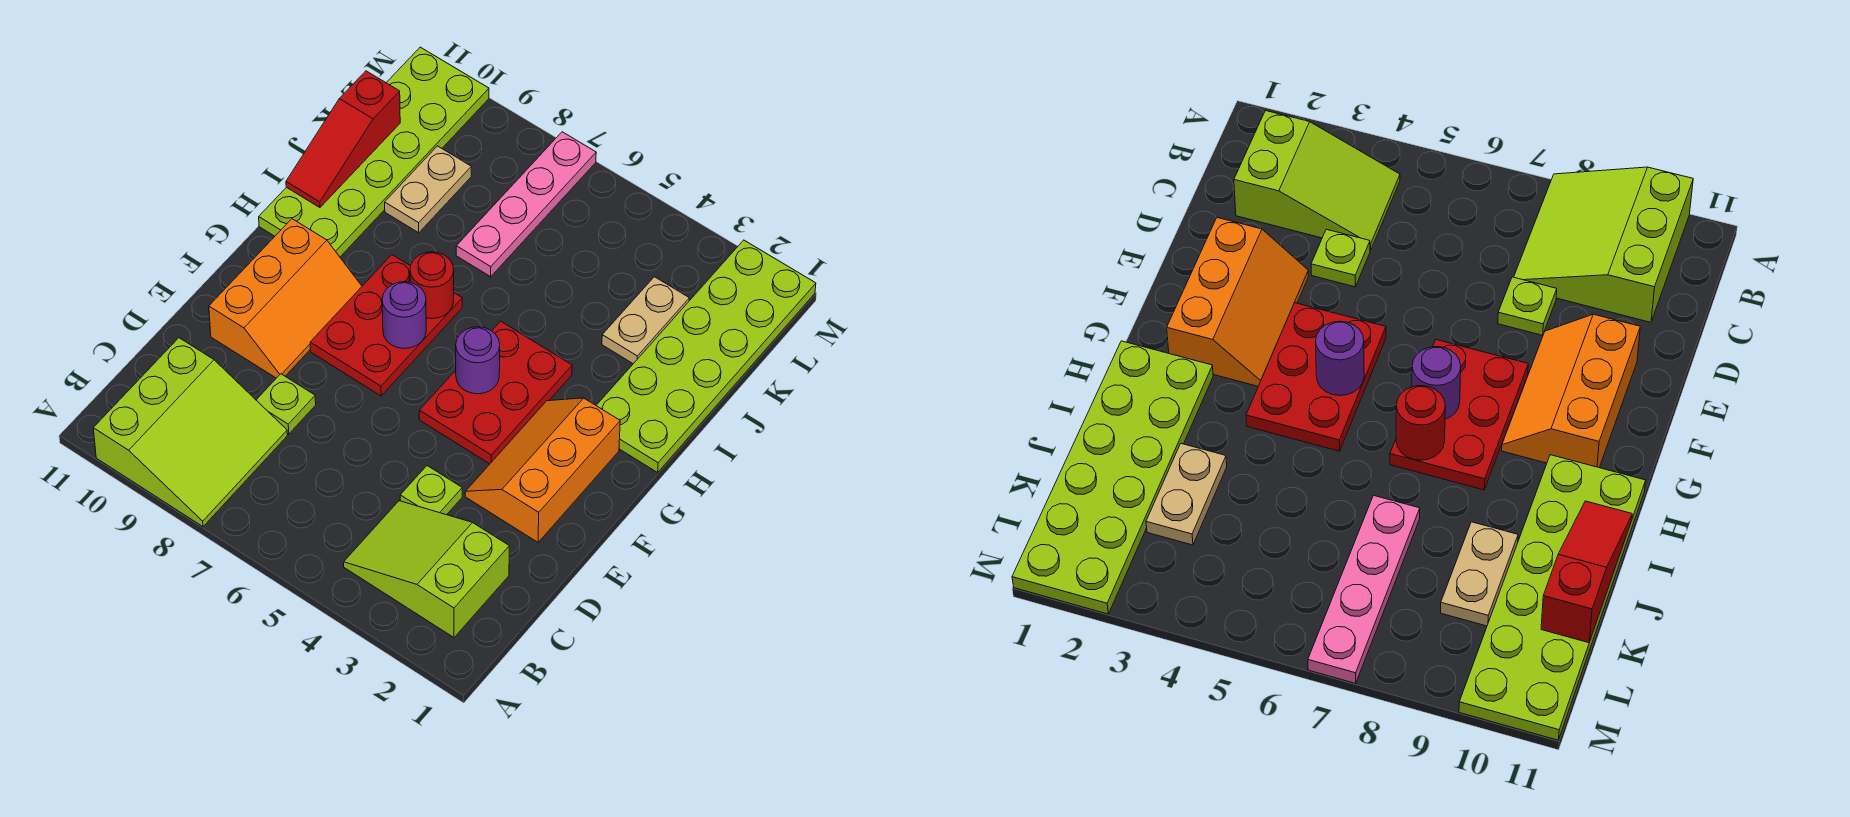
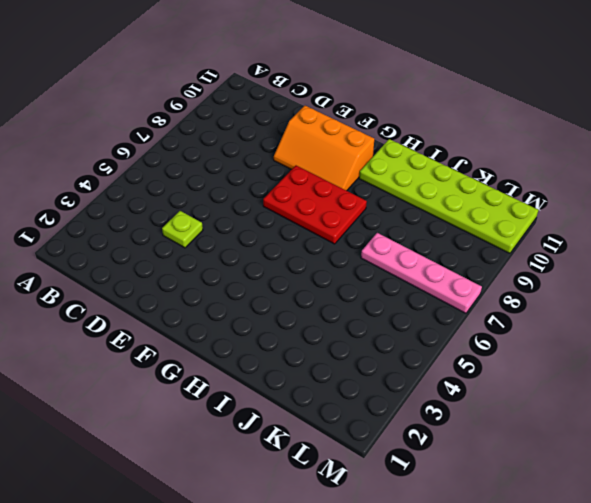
none -> lime slope A8:C10 level 1 top 10
none -> lime slope B2:C4 level 1 top 2
none -> lime plate D8 level 1

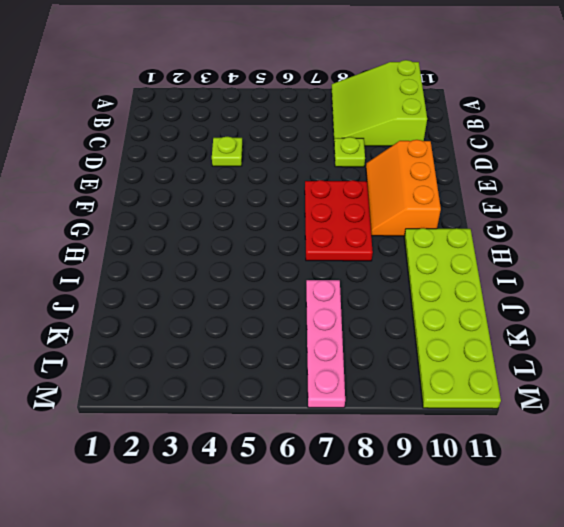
none -> lime slope B2:C4 level 1 top 2
none -> orange slope E2:G3 level 1 top 2
none -> red plate F4:H5 level 1

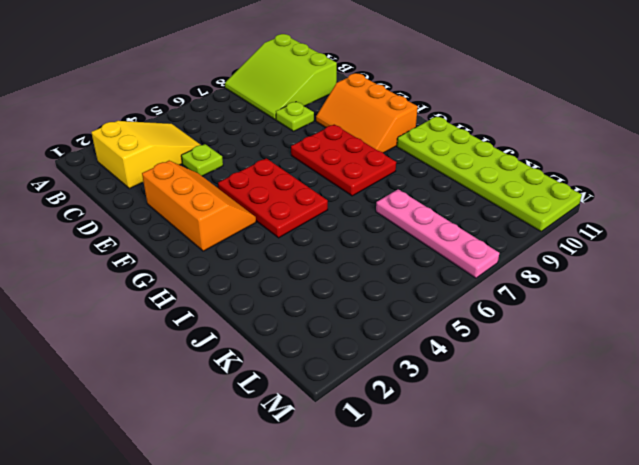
yellow slope B2:C4 level 1 top 2 -> lime slope B2:C4 level 1 top 2
none -> lime plate H1:M2 level 1
none -> tan plate J3:K3 level 1
none -> tan plate J9:K9 level 1

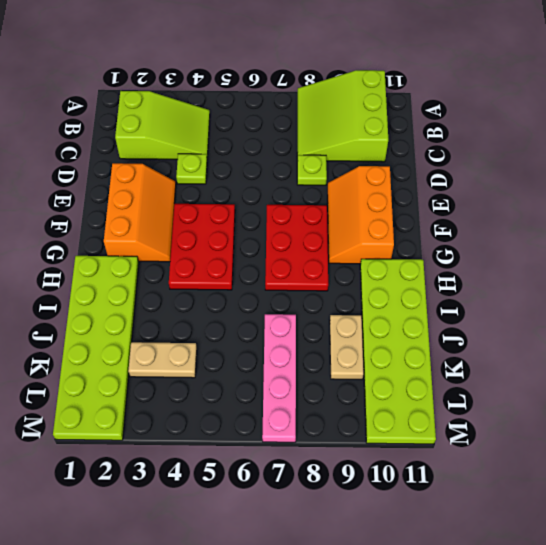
tan plate K3:K4 level 1 -> tan plate J3:K3 level 1
none -> purple round brick G5 level 2
none -> purple round brick G7 level 2
none -> red round brick H7 level 2

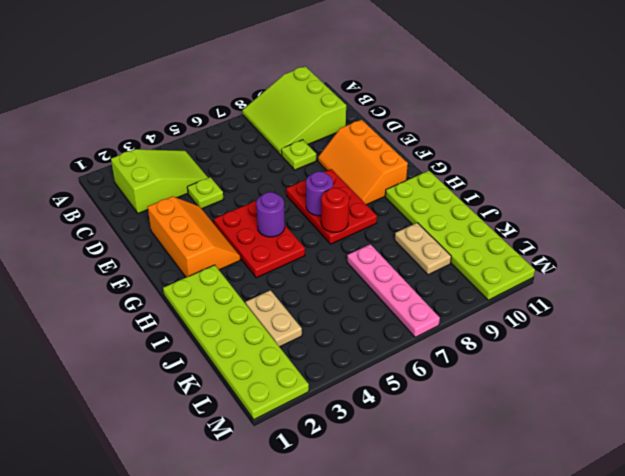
none -> red slope I11:K11 level 2 top K

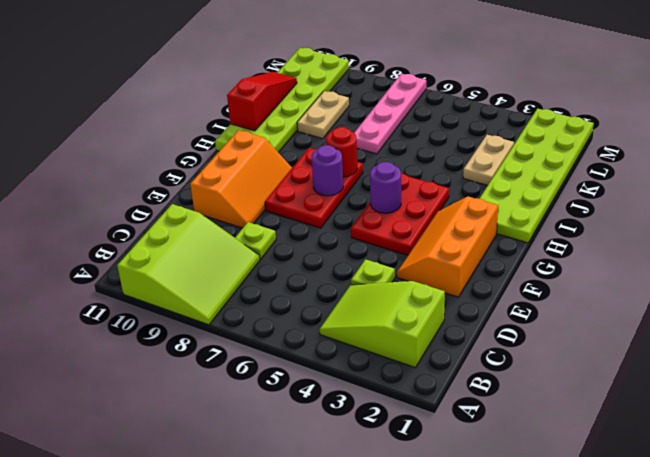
red slope I11:K11 level 2 top I -> red slope I11:K11 level 2 top K

